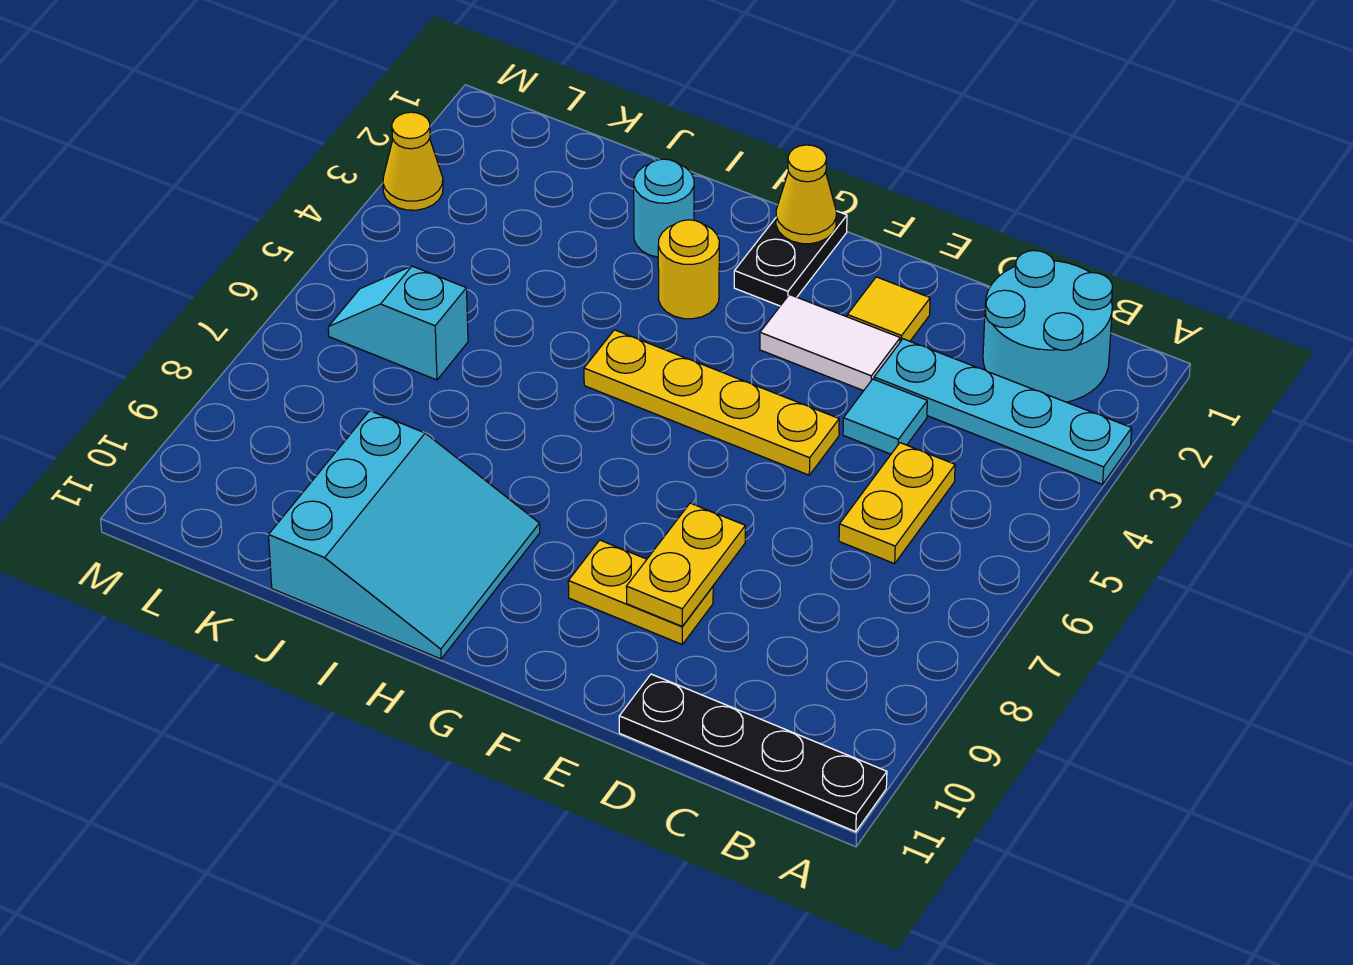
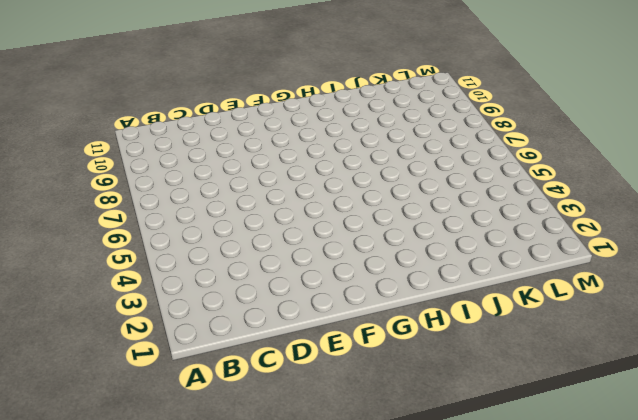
none -> cyan plate A3:D3 level 1
none -> black plate A11:D11 level 1
none -> cyan round brick B1:C2 level 1

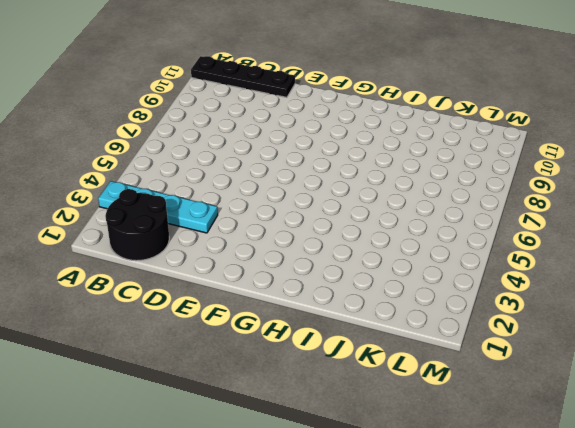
black round brick B1:C2 level 1 -> cyan round brick B1:C2 level 1
none -> yellow plate C5:C6 level 1
none -> cyan tile D4 level 1
none -> yellow tile E2 level 1

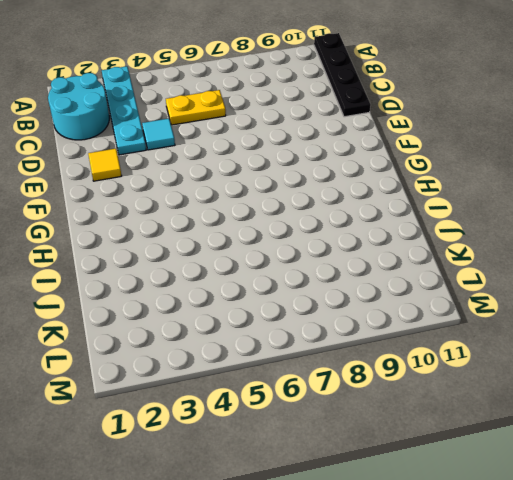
none -> white tile E3:F3 level 1
none -> yellow plate E5:H5 level 1
none -> yellow plate E9:F9 level 1

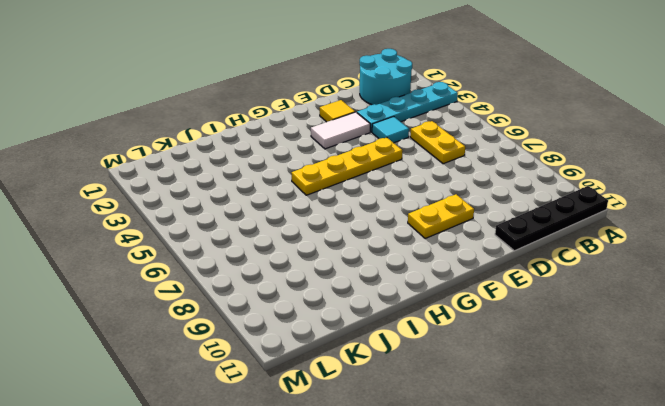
none -> black plate G1:G2 level 1
none -> yellow round brick H3 level 1
none -> cyan slope H9:J11 level 1 top J

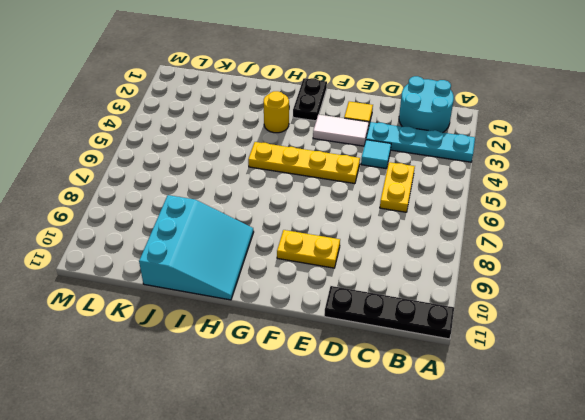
none -> cyan round brick I2 level 1
none -> cyan slope K6:L6 level 1 top K
none -> yellow cone M3 level 1

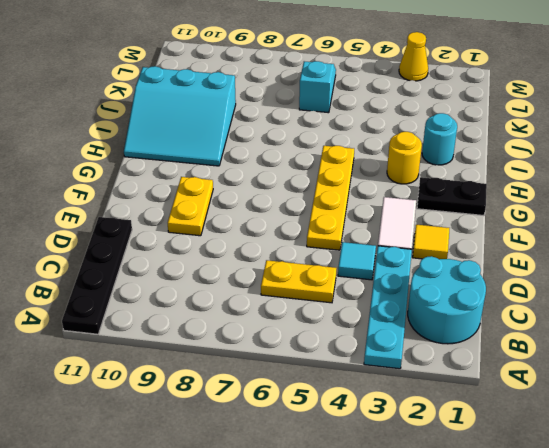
none -> yellow plate E8:E9 level 2
none -> yellow cone G1 level 2

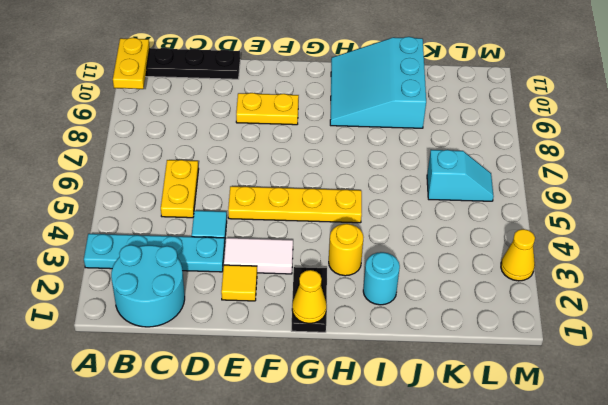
yellow plate A10:A11 level 2 -> yellow plate E8:E9 level 2

